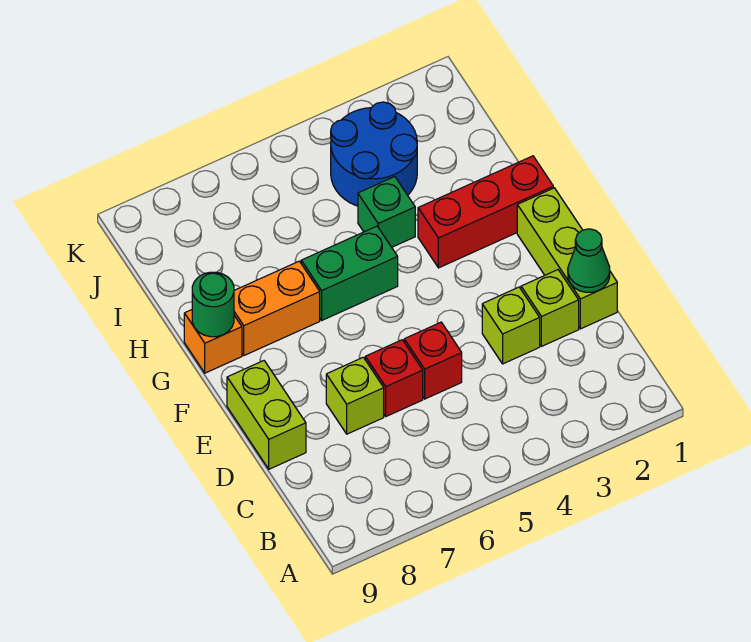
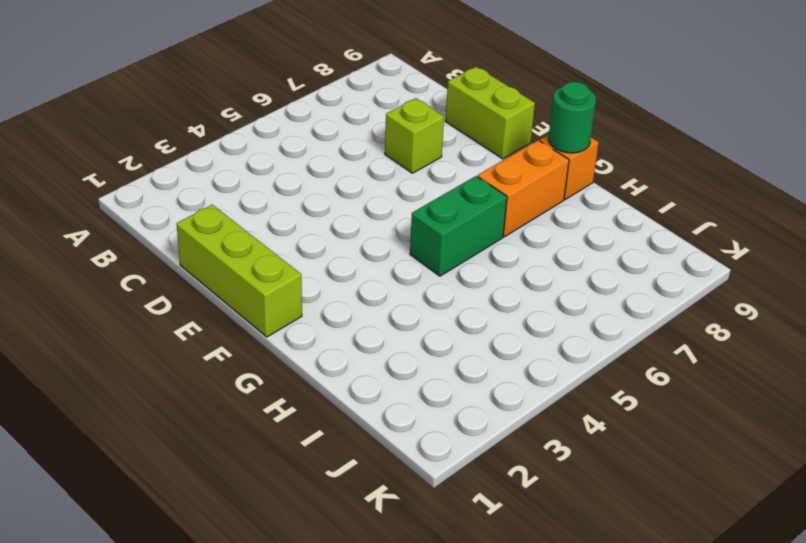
none -> lime brick D2 level 1
none -> lime brick D3 level 1
none -> red brick D5 level 1

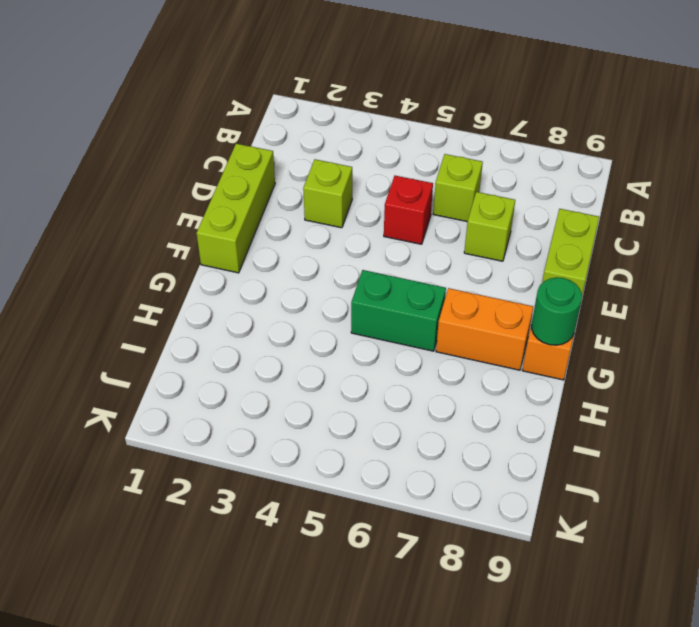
lime brick C6 level 1 -> lime brick D2 level 1
none -> red brick D6 level 1
none -> red brick G1:G3 level 1
none -> green brick H4 level 1

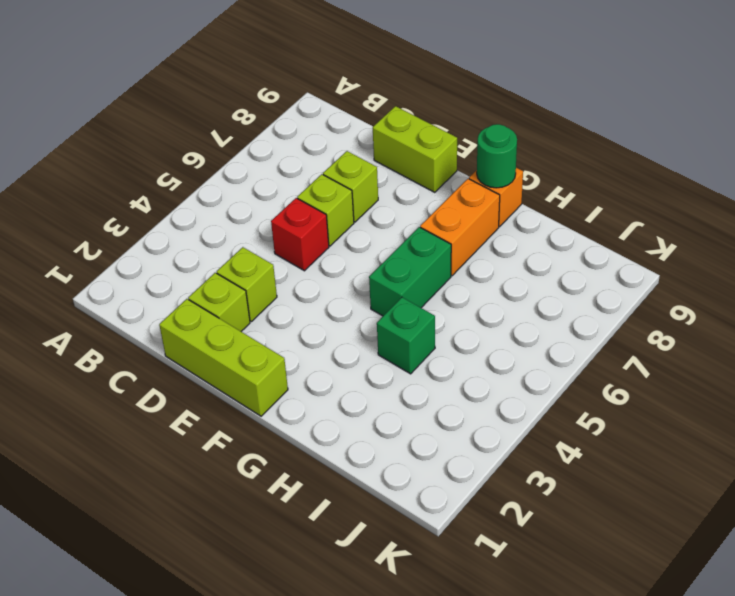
lime brick D6 level 1 -> red brick D6 level 1
none -> red brick G1:G3 level 1
none -> blue round brick I3:J4 level 1
none -> green cone D1 level 2

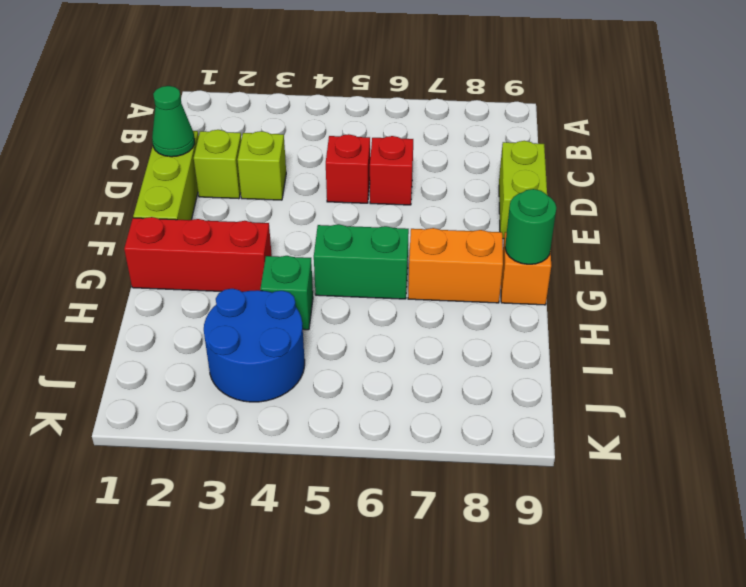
none -> lime brick D7 level 1

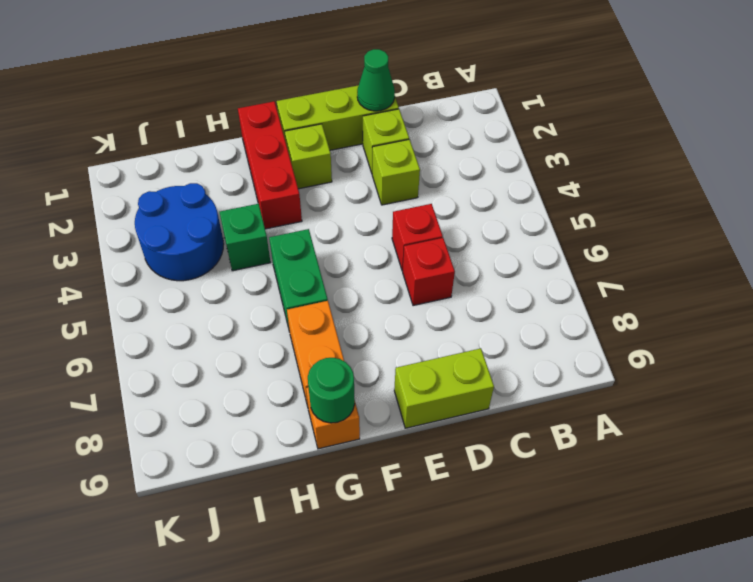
lime brick F2 level 1 -> lime brick D7 level 1

